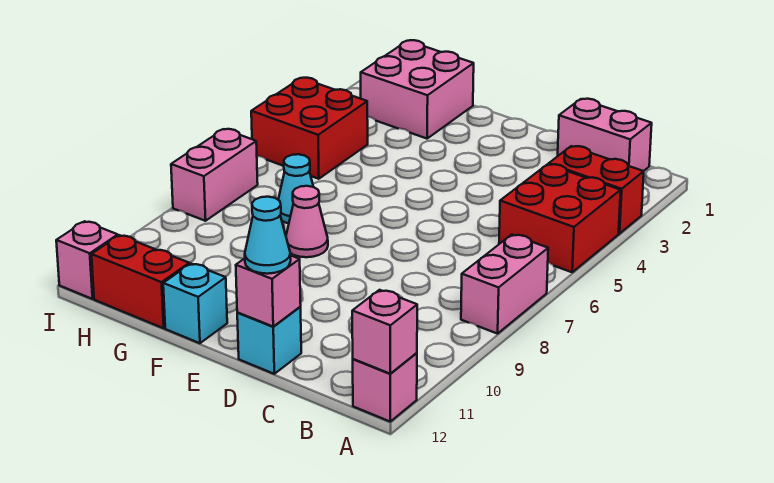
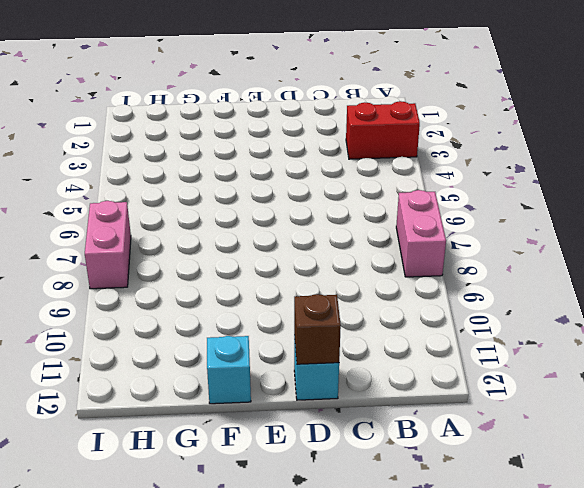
brown brick D12 level 2 -> pink brick D12 level 2
none -> red brick A4:B5 level 1
none -> pink brick A12 level 1
none -> pink brick B1:C1 level 1

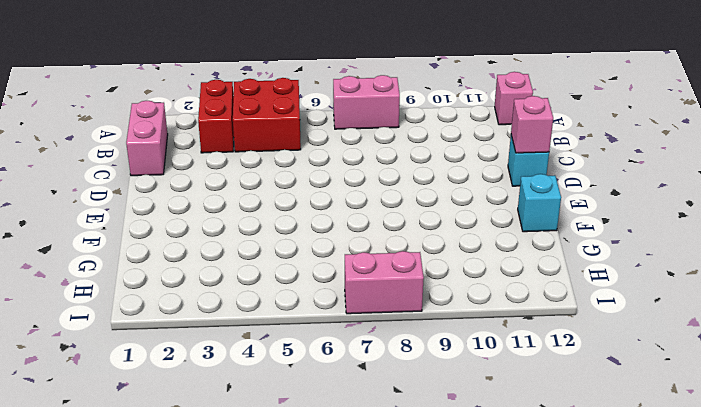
none -> pink cone F8 level 1
none -> pink brick G1:H2 level 1
none -> cyan cone G7 level 1

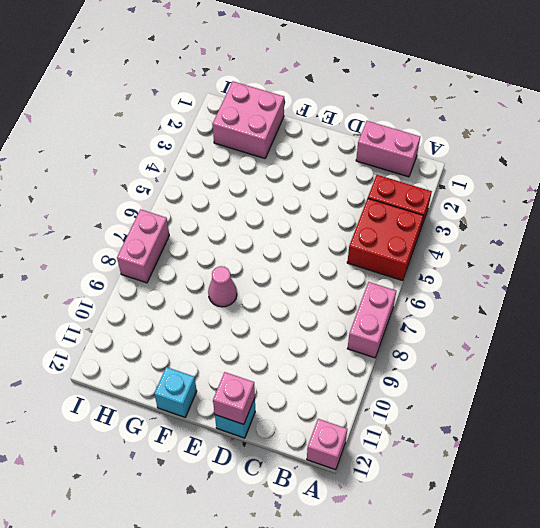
none -> cyan cone G7 level 1
none -> red brick G12:H12 level 1
none -> red brick H4:I5 level 1

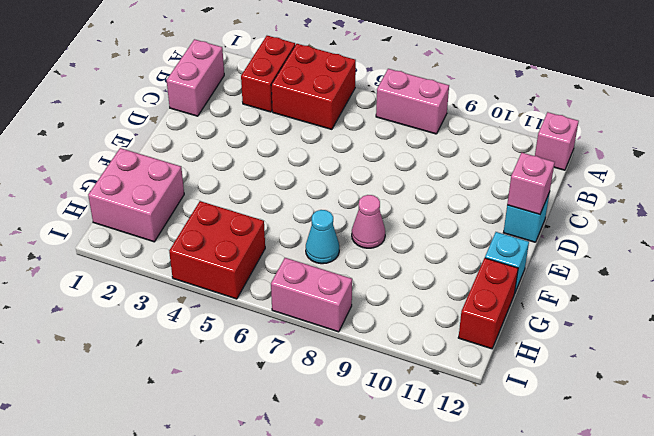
none -> pink brick I12 level 1
none -> pink brick A12 level 2
none -> cyan cone D12 level 3

